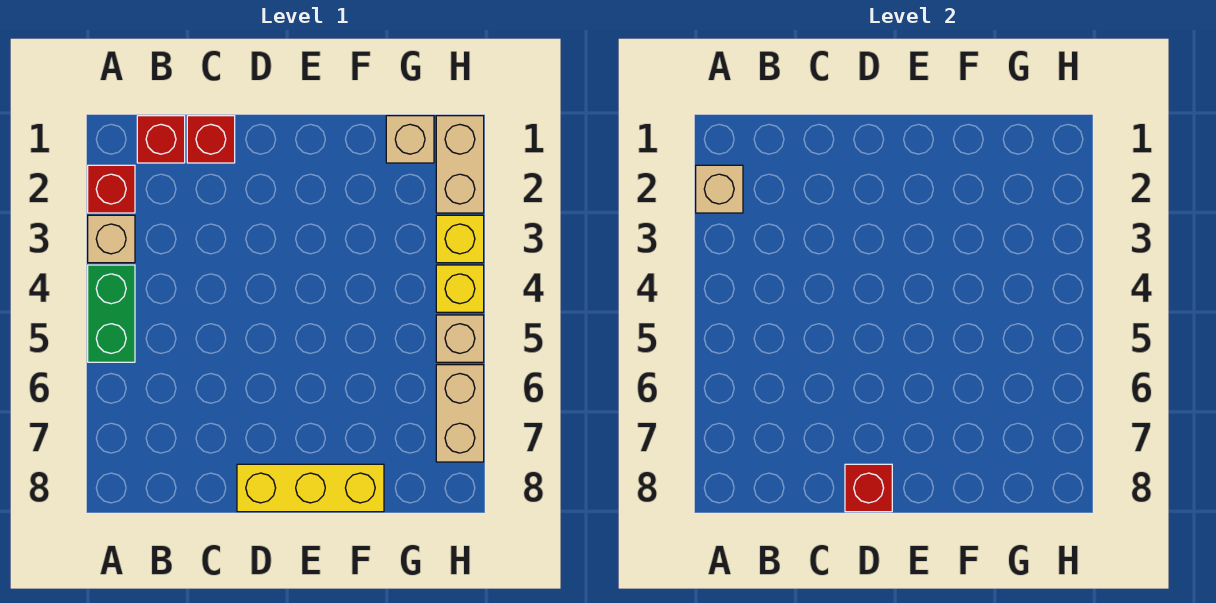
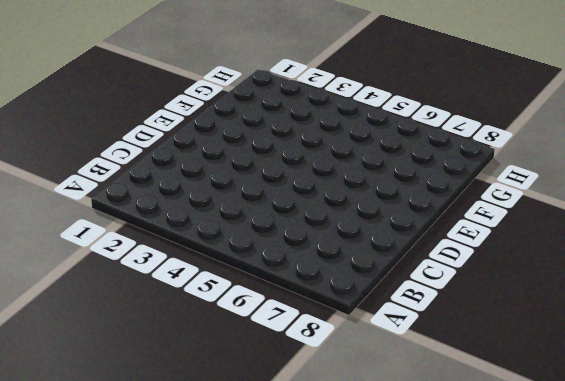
none -> red brick A2 level 1
none -> tan brick A3 level 1
none -> green brick A4:A5 level 1

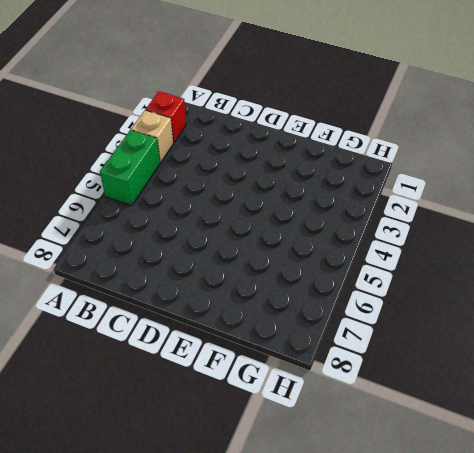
none -> red brick B1 level 1
none -> red brick C1 level 1
none -> yellow brick D8:F8 level 1

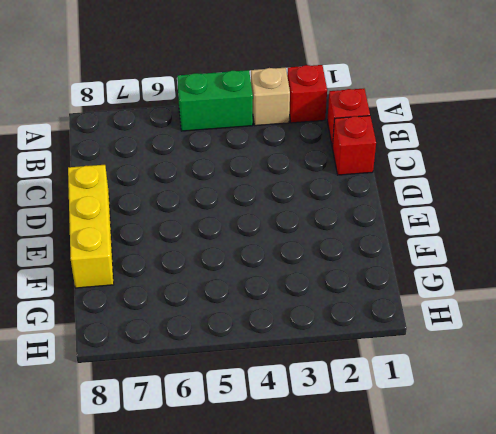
none -> tan brick G1 level 1
none -> tan brick H1:H2 level 1
none -> yellow brick H3 level 1

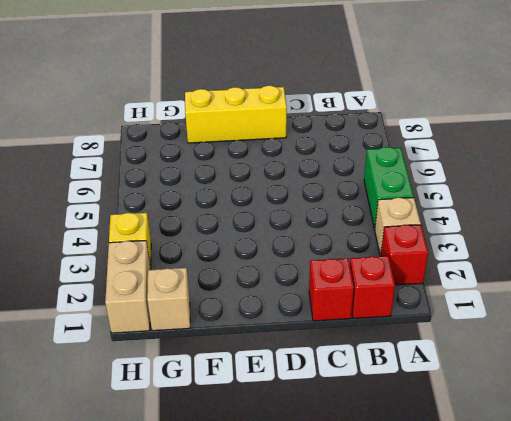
none -> yellow brick H4 level 1
none -> tan brick H5 level 1
none -> tan brick H6:H7 level 1

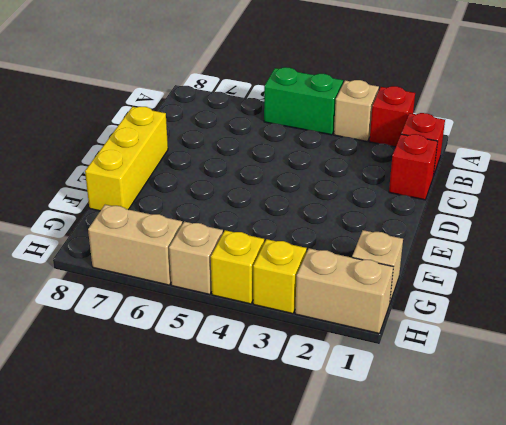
none -> tan brick A2 level 2
none -> red brick D8 level 2

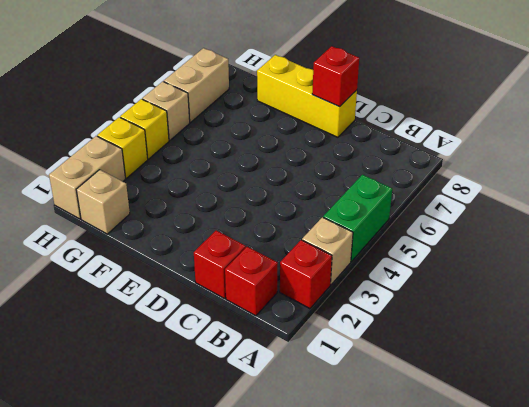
none -> tan brick A2 level 2

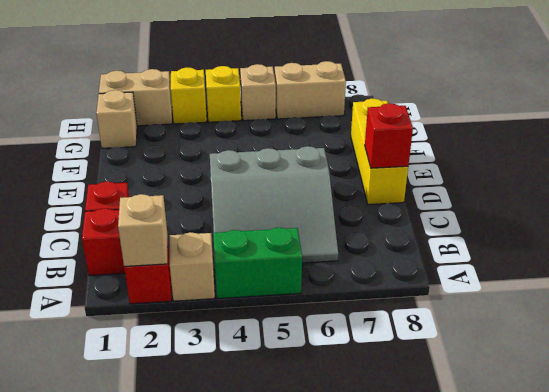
grey slope B4:D6 level 1 top D -> none

